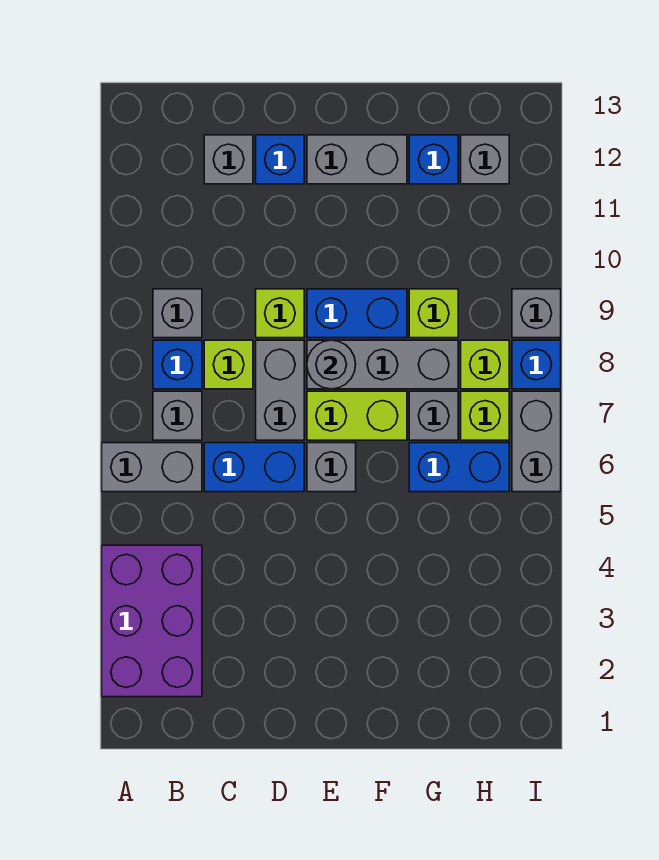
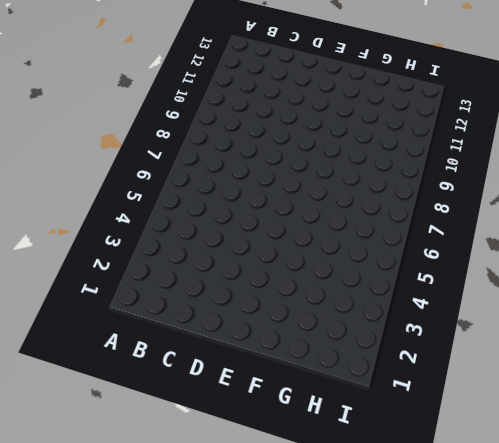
none -> purple brick A2:B4 level 1
none -> grey brick A6:B6 level 1
none -> grey brick B7 level 1

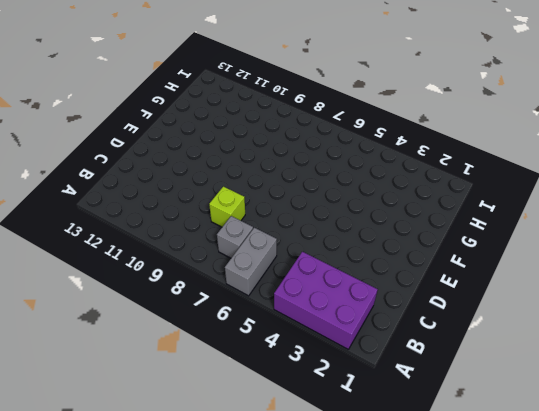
none -> blue brick B8 level 1
none -> grey brick B9 level 1
none -> blue brick C6:D6 level 1

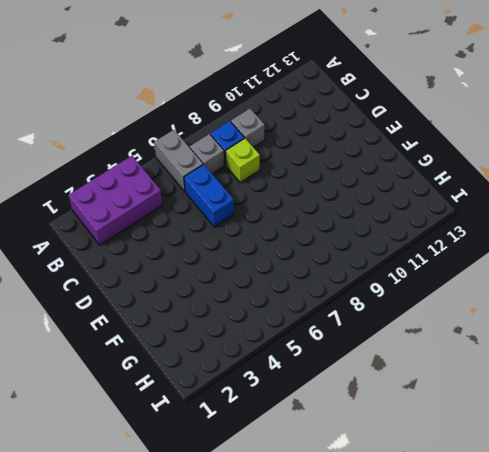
none -> grey brick C12 level 1
none -> grey brick D7:D8 level 1
none -> lime brick D9 level 1

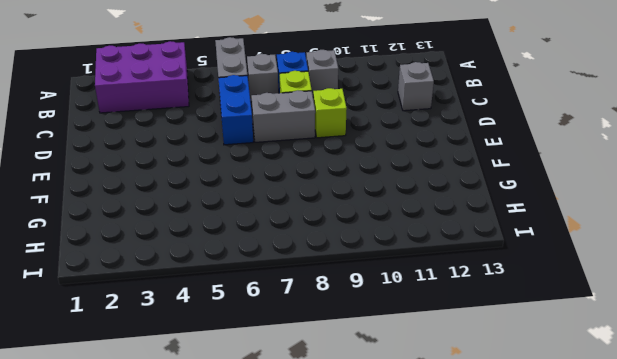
none -> blue brick D12 level 1
none -> grey brick E6 level 1
none -> lime brick E7:F7 level 1

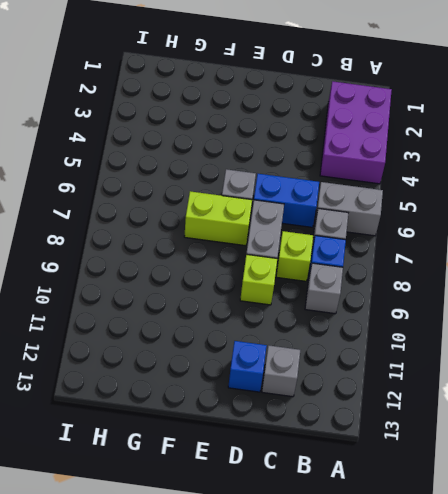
none -> grey brick E8:G8 level 1
none -> blue brick E9:F9 level 1
none -> grey brick E12:F12 level 1

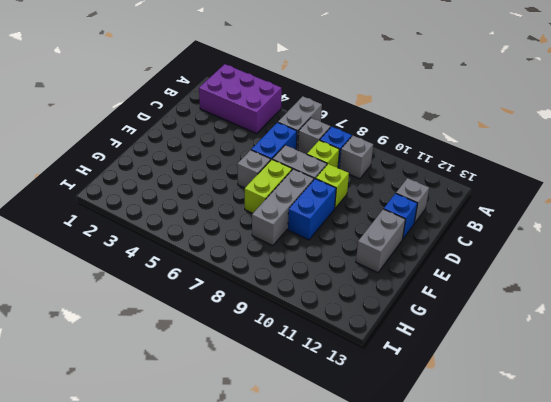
none -> blue brick G6:H6 level 1
none -> grey brick G7 level 1
none -> lime brick G9 level 1

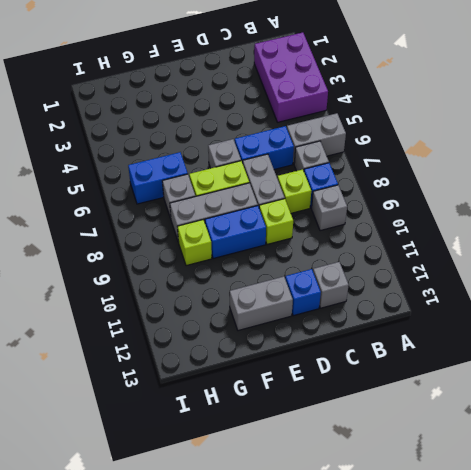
none -> blue brick G12 level 1
none -> lime brick H7 level 1
none -> lime brick H8 level 1

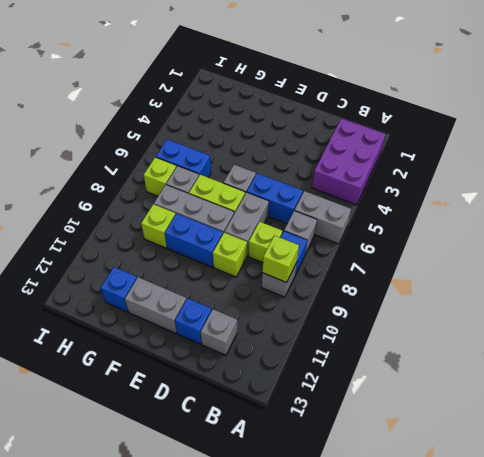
lime brick B9 level 2 -> lime brick H8 level 1
none -> grey brick H12 level 1
none -> grey brick I6:I7 level 1
none -> blue brick I8 level 1

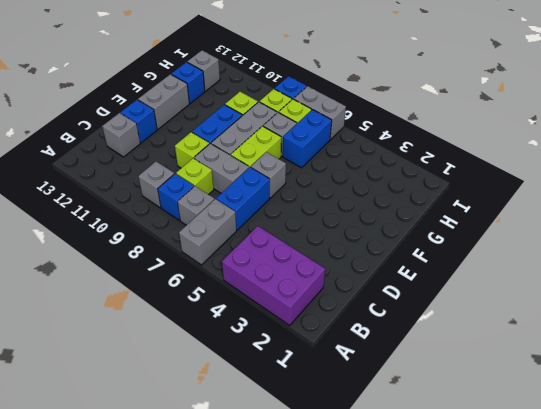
none -> grey brick I9 level 1
none -> grey round brick E8 level 2

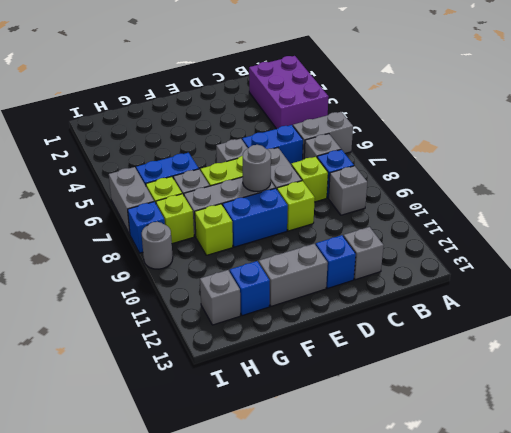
grey round brick I9 level 1 -> grey brick I9 level 1

